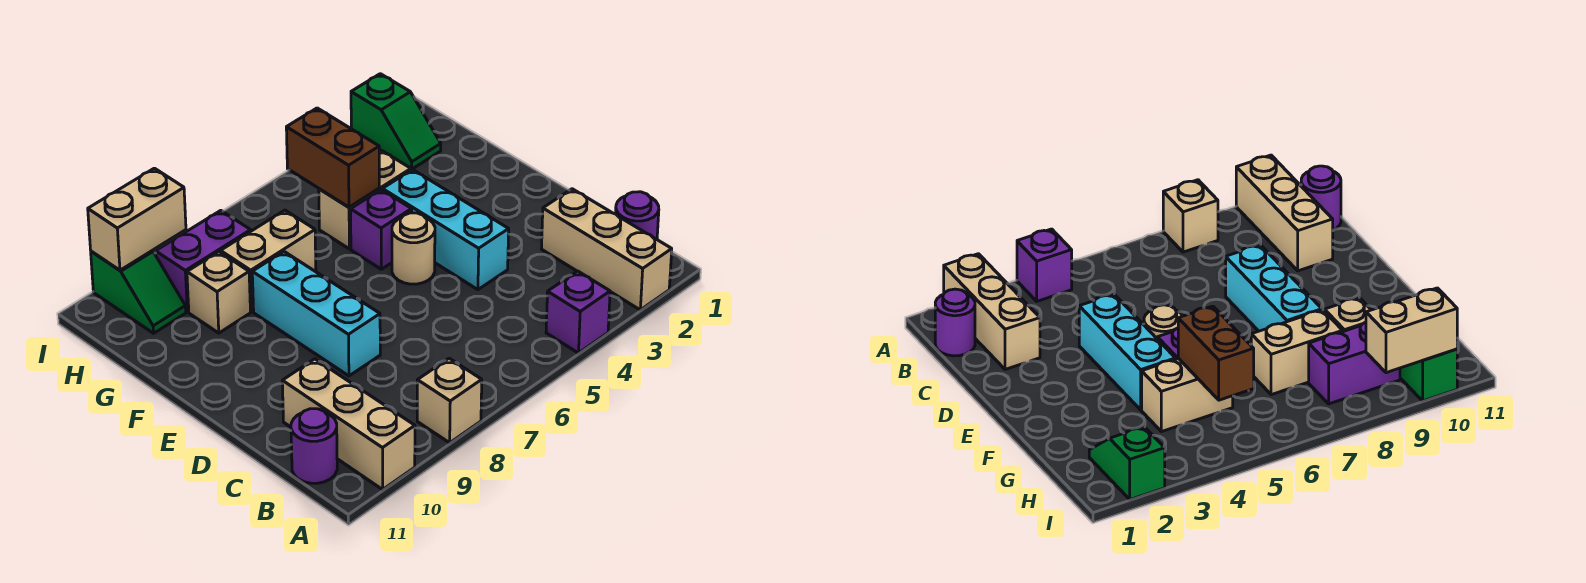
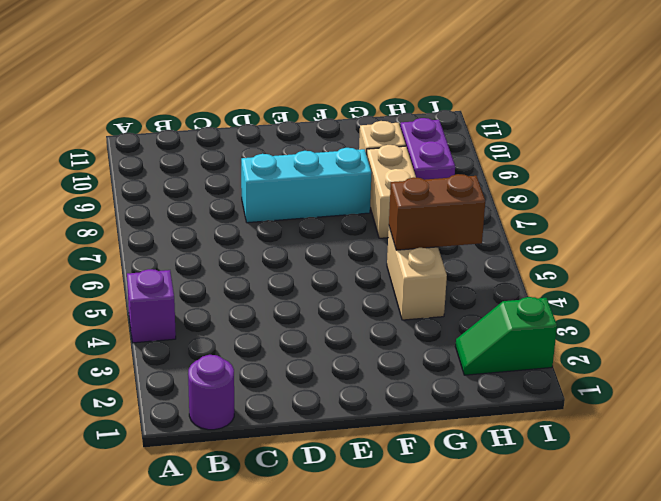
none -> tan brick A2:C2 level 1
none -> tan brick A8 level 1
none -> tan brick A10:C10 level 1

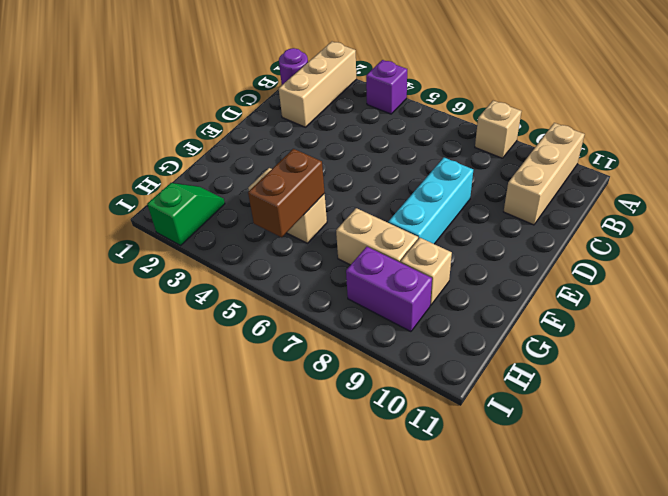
none -> purple round brick B11 level 1
none -> cyan brick D4:F4 level 1
none -> tan round brick E5 level 1

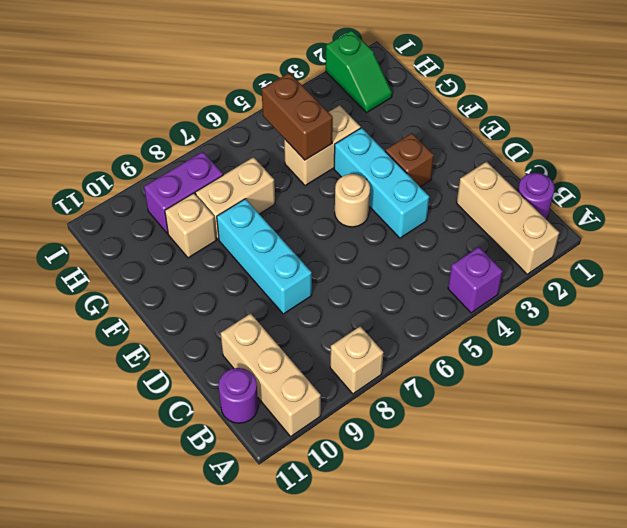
brown brick E3 level 1 -> none
none -> purple brick F5 level 1
none -> green slope H10:I10 level 1 top I
none -> tan brick I9:I10 level 2

